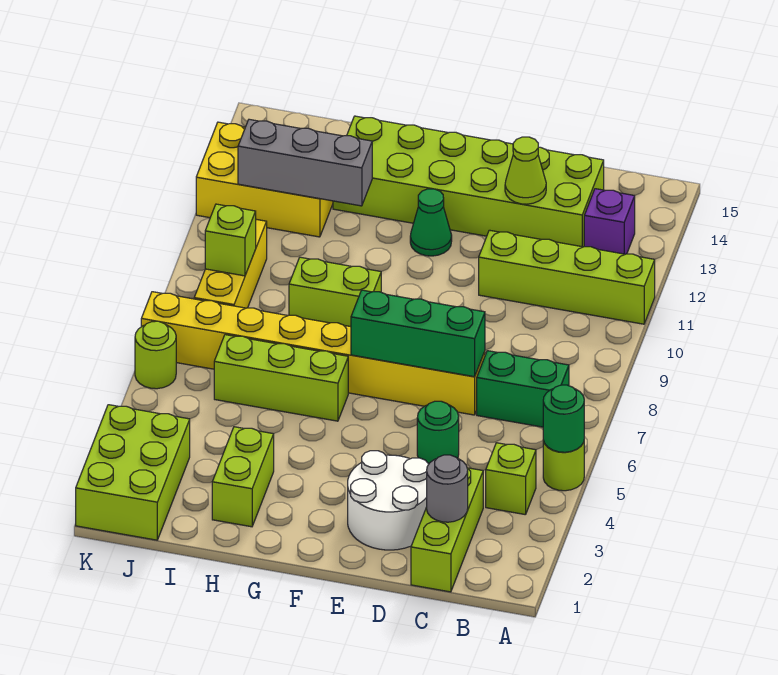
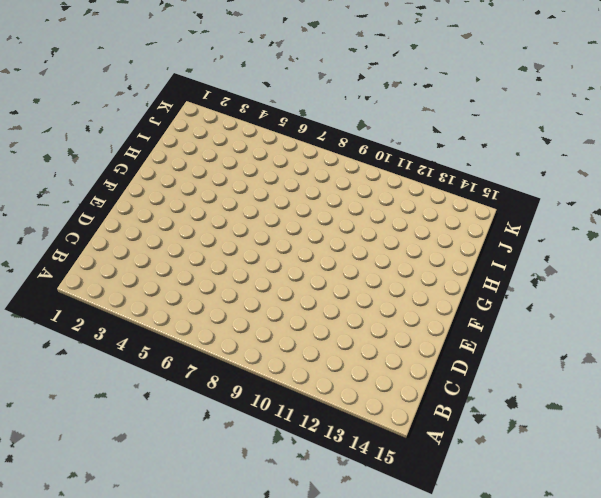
none -> lime round brick A5 level 1
none -> lime brick A11:D11 level 1
none -> lime brick B4 level 1

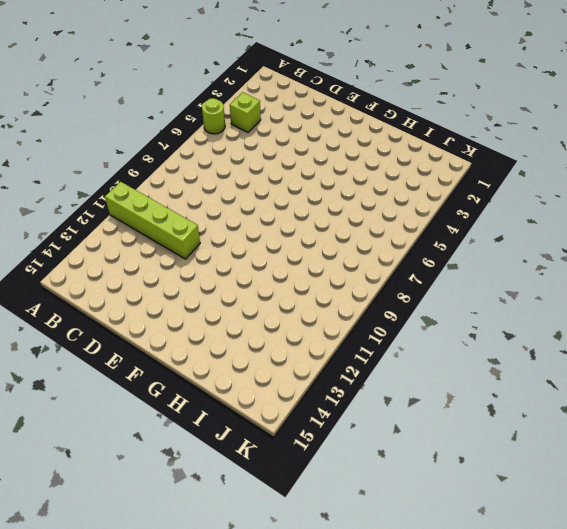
none -> green brick B7:C7 level 1
none -> purple brick B13 level 1
none -> lime brick C1:C3 level 1

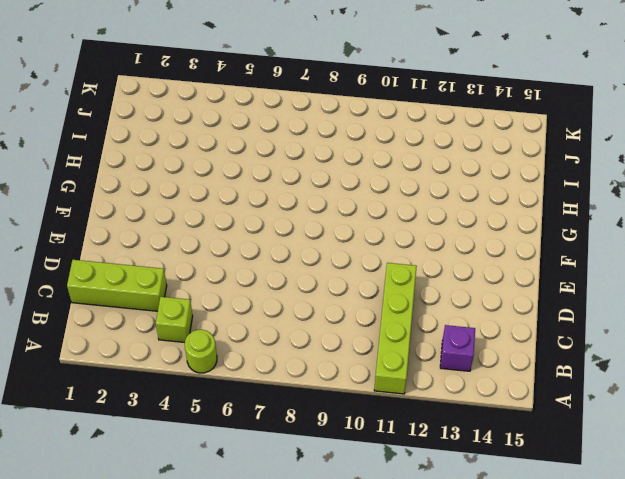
none -> green brick B7:C7 level 1
none -> lime brick C13:H14 level 1
none -> white round brick D2:E3 level 1

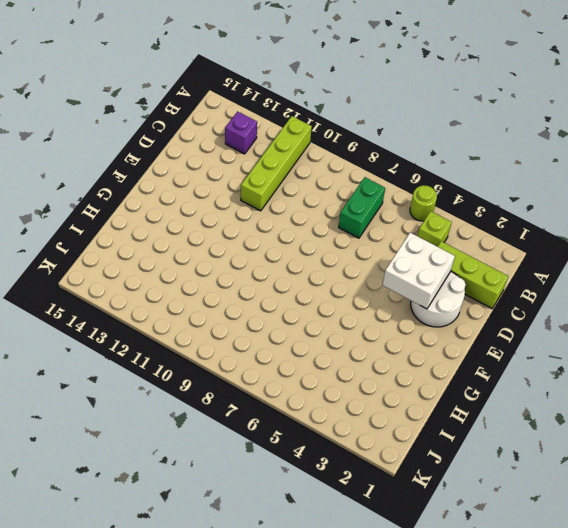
white brick D3:E4 level 2 -> none
none -> lime brick C13:H14 level 1
none -> green round brick D5 level 1
none -> yellow brick D7:K7 level 1

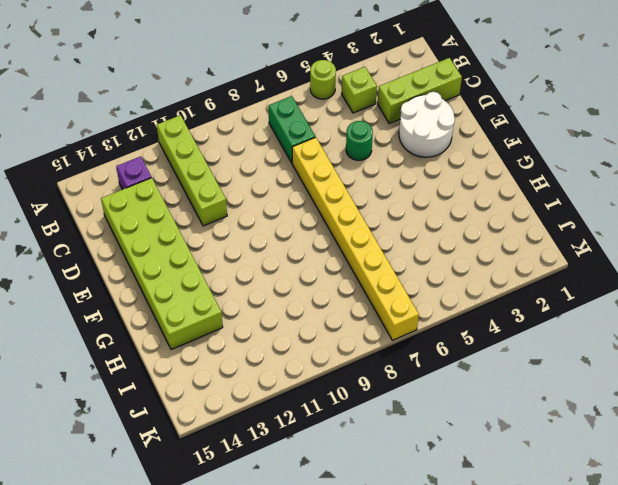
none -> green cone F12 level 1
none -> lime brick G6:I6 level 1
none -> lime brick G9:H9 level 1

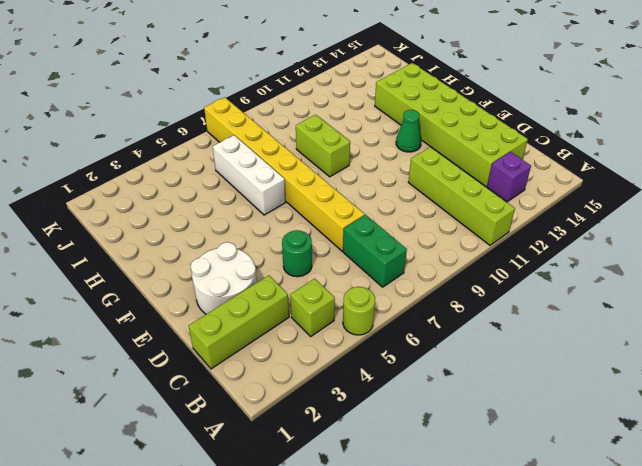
white brick G6:I6 level 1 -> lime brick G6:I6 level 1
none -> lime brick H2:H3 level 1
none -> yellow brick I12:K13 level 1
none -> lime brick J1:K3 level 1

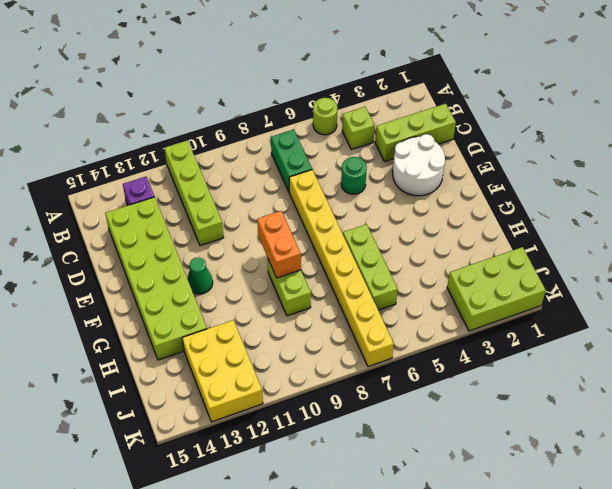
orange brick F9:G9 level 2 -> none
none -> lime brick H2:H3 level 1
none -> yellow brick J8:J10 level 1
none -> lime round brick K6 level 1

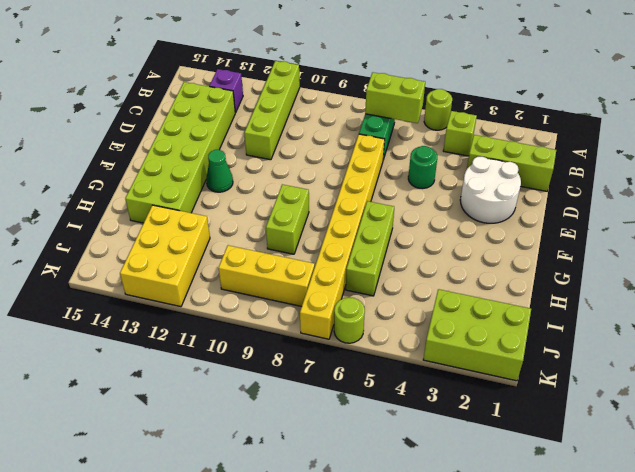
lime brick B6:B7 level 2 -> lime brick H2:H3 level 1
none -> green round brick A5 level 2
none -> grey round brick C2 level 2
none -> green brick D7:F7 level 2

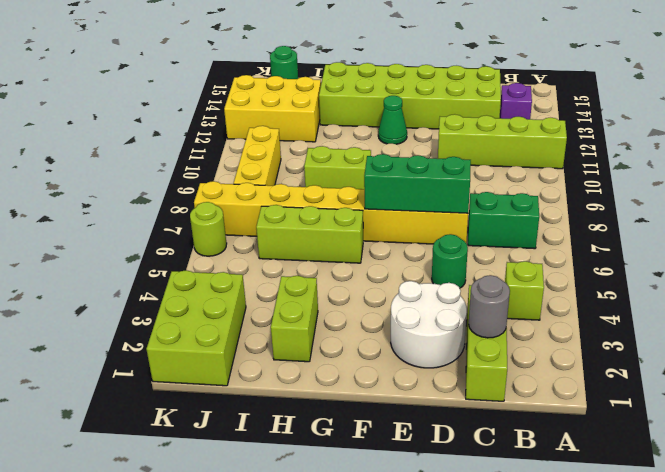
green round brick J15 level 1 -> green round brick A5 level 2
none -> lime round brick A5 level 1
none -> lime cone D13 level 2
none -> grey brick H12:J12 level 2

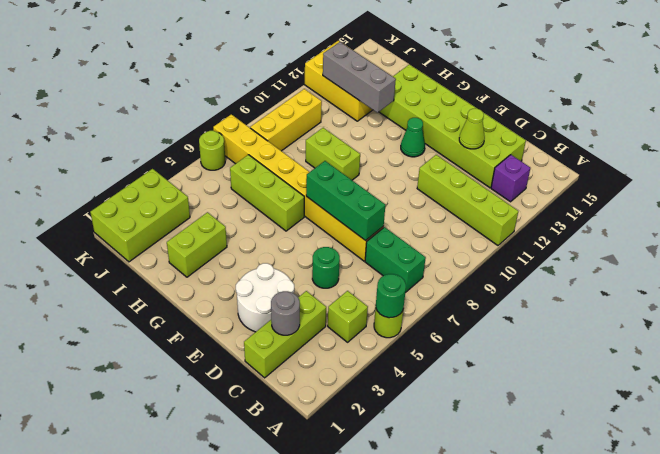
none -> lime brick J9 level 2

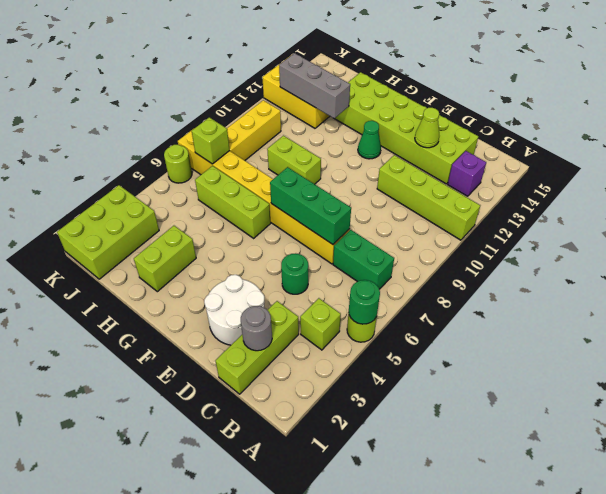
lime brick J7 level 2 -> lime brick J9 level 2

